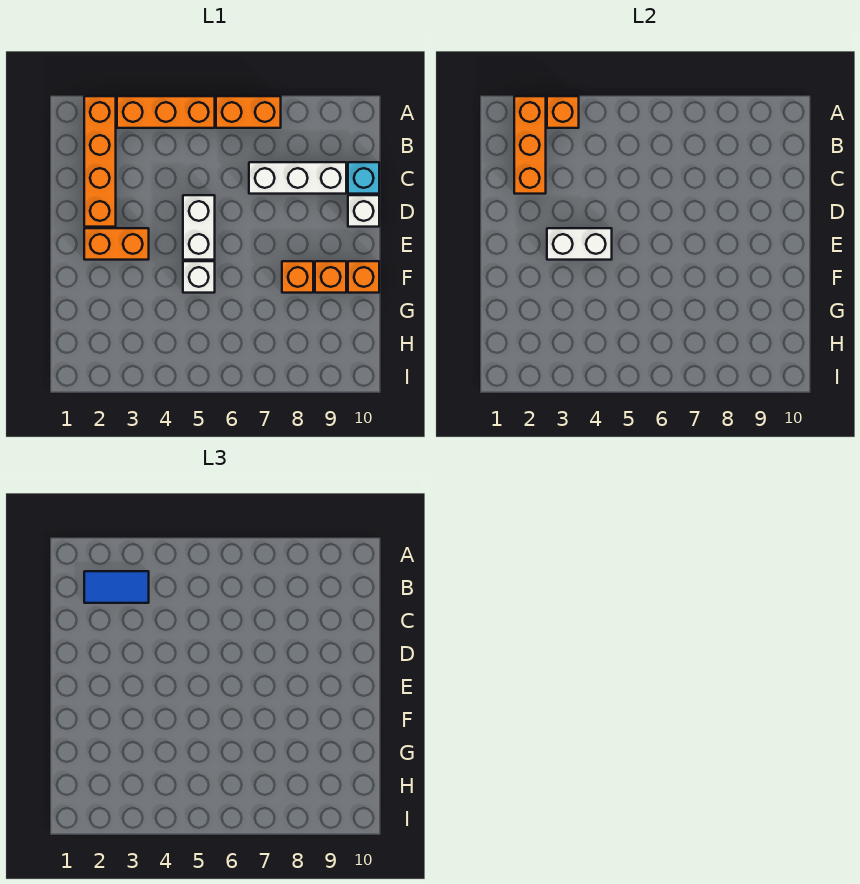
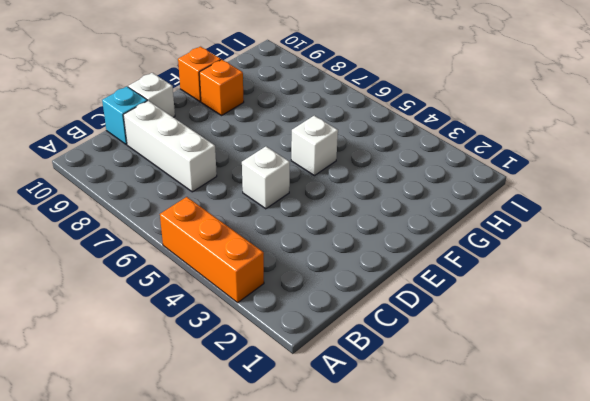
white brick D5 level 1 -> white brick D5:E5 level 1
none -> orange brick A2:D2 level 1
none -> orange brick A6:A7 level 1
none -> orange brick E2:E3 level 1

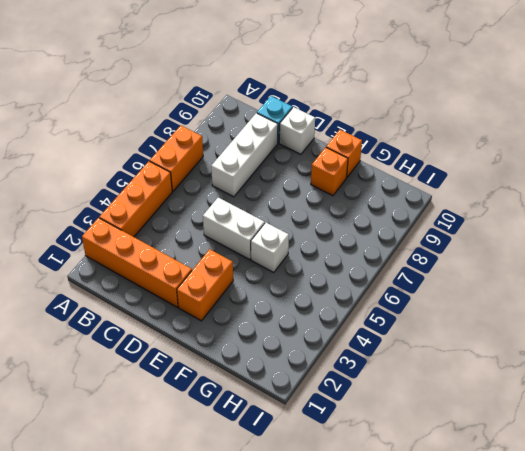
none -> orange brick F8 level 1
none -> orange brick A2:C2 level 2
none -> orange brick A3 level 2

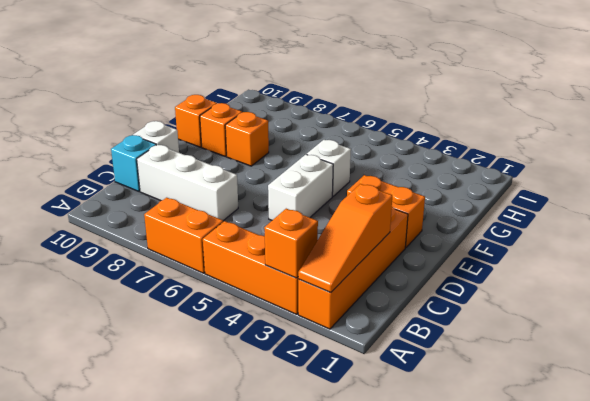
orange slope A2:C2 level 2 top C -> orange brick A2:C2 level 2
none -> white brick E3:E4 level 2
none -> blue tile B2:B3 level 3

